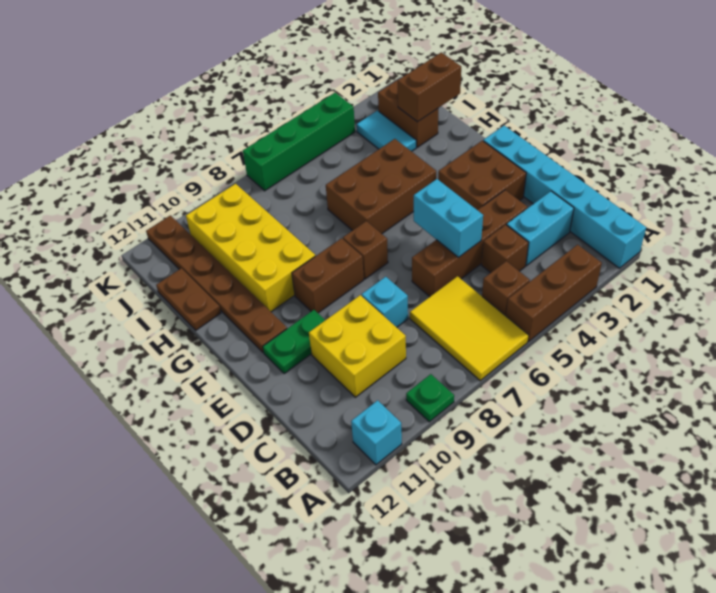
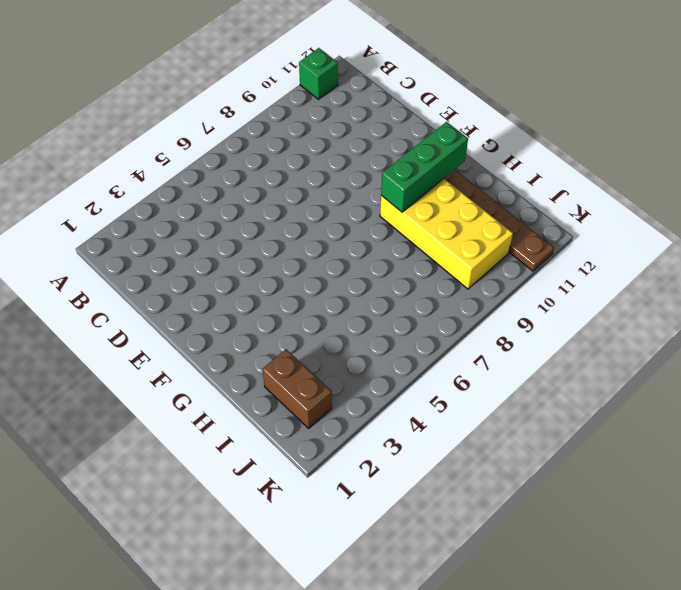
green brick A11 level 1 -> cyan brick A11 level 1
green brick G9:G11 level 2 -> none
none -> cyan brick A1:F1 level 1
none -> brown brick A3:A5 level 1
none -> yellow tile A6:C7 level 1

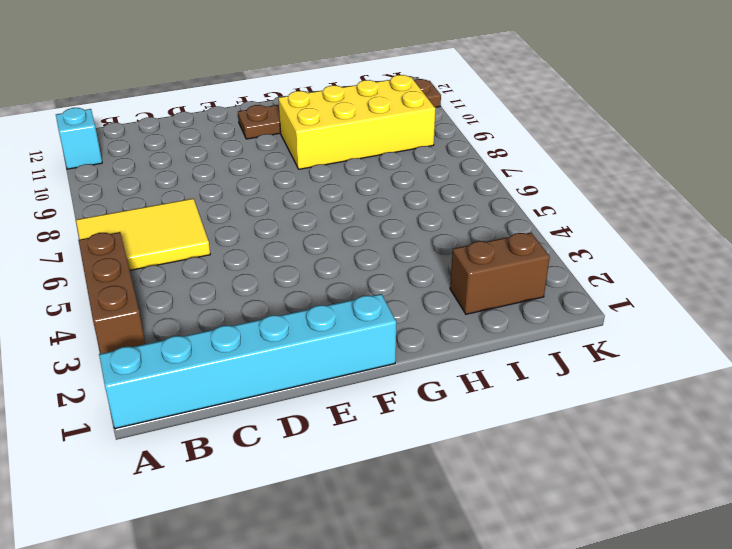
none -> green plate A9 level 1
none -> brown brick B5 level 1
none -> cyan brick C2:C3 level 1

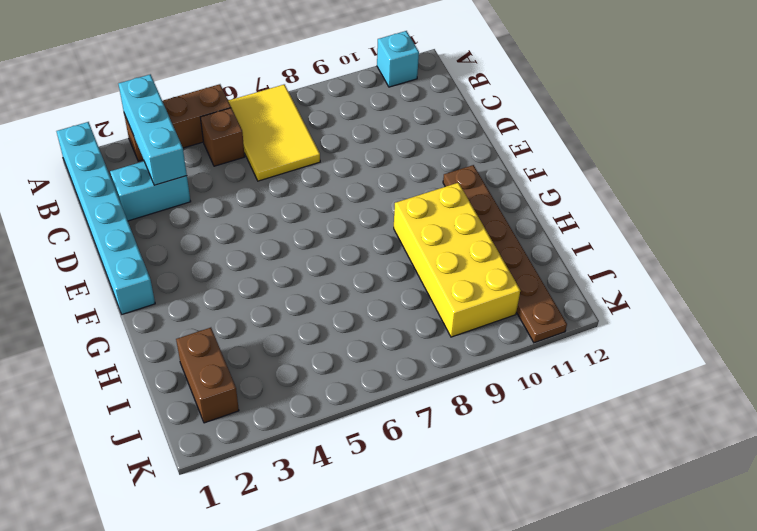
cyan brick A3:C3 level 2 -> none
none -> green plate A9 level 1
none -> brown brick C4 level 1
none -> yellow brick C9:D10 level 1

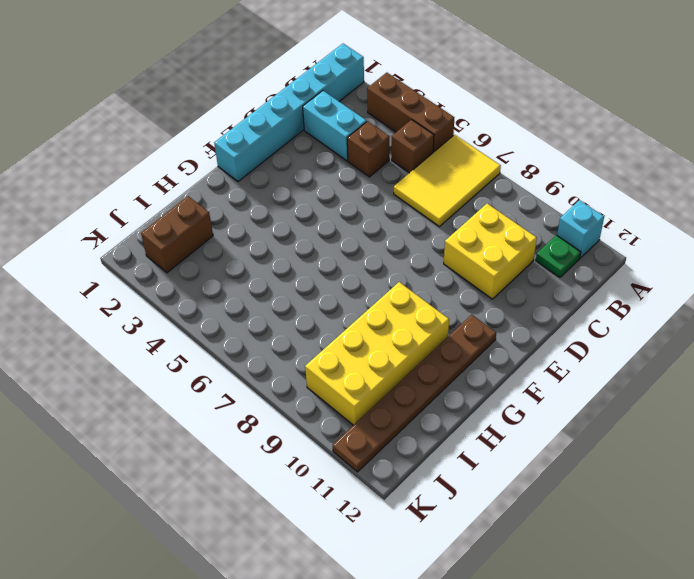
green plate B11 level 1 -> green plate A9 level 1
none -> brown brick D3:D6 level 1
none -> cyan brick D8 level 1
none -> brown brick E2:F3 level 1

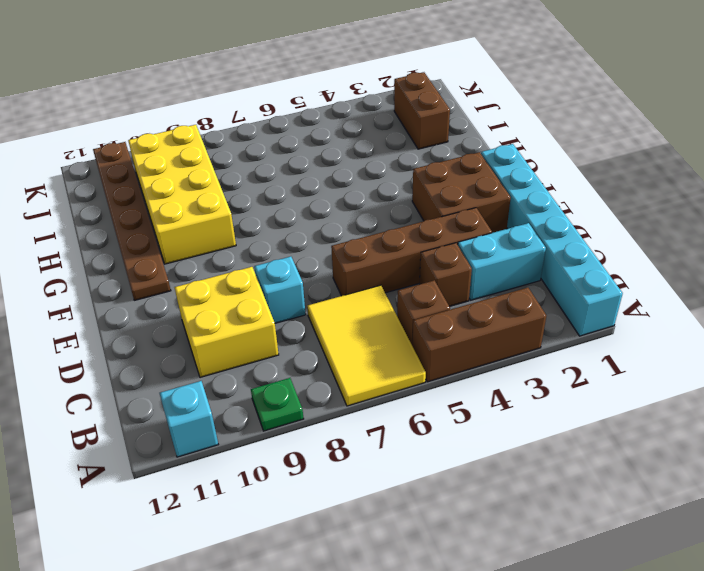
none -> green plate E10:E11 level 1
none -> brown brick F7 level 1
none -> brown brick F8:F9 level 1

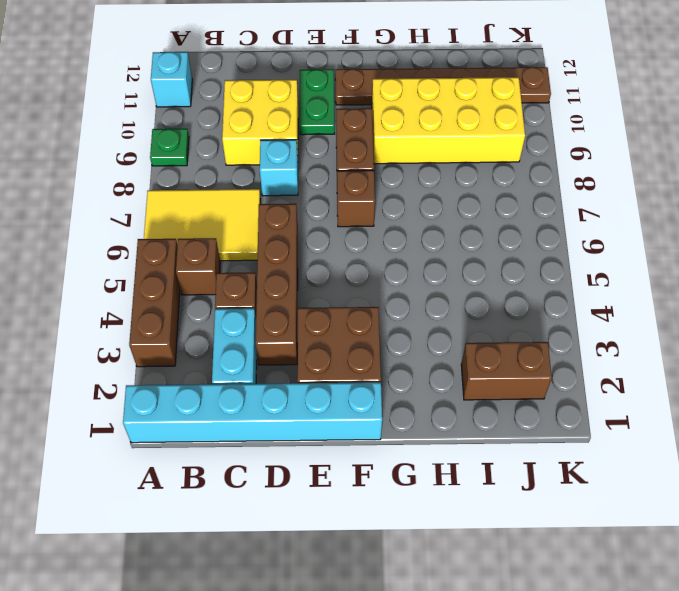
none -> brown brick G4:H6 level 1
none -> brown plate H12:I12 level 1
none -> cyan tile I3:J3 level 1

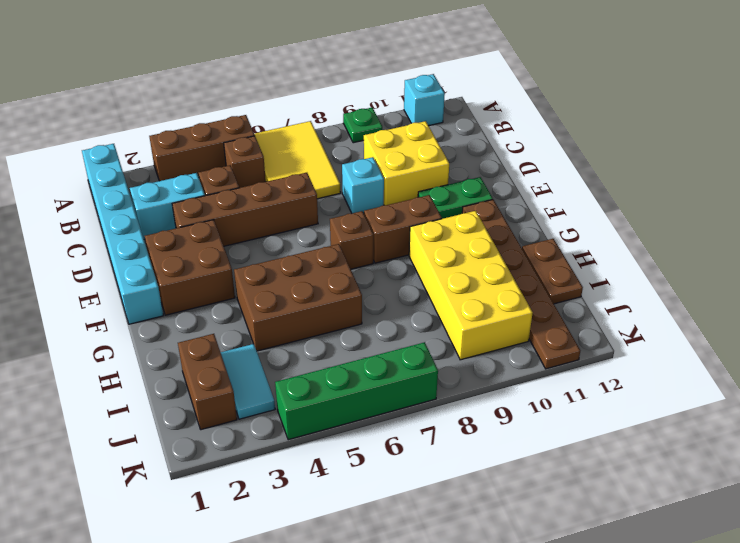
none -> cyan brick D5:E5 level 2
none -> brown brick I1:I2 level 2

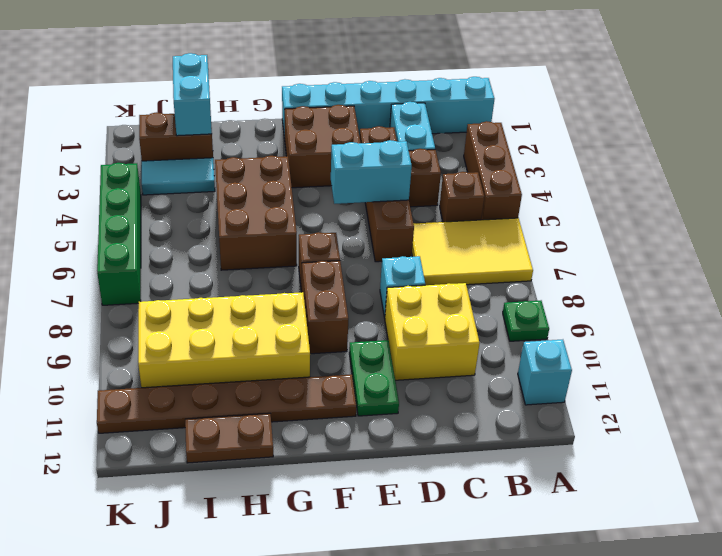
cyan brick I1:I2 level 2 -> brown brick I1:I2 level 2

